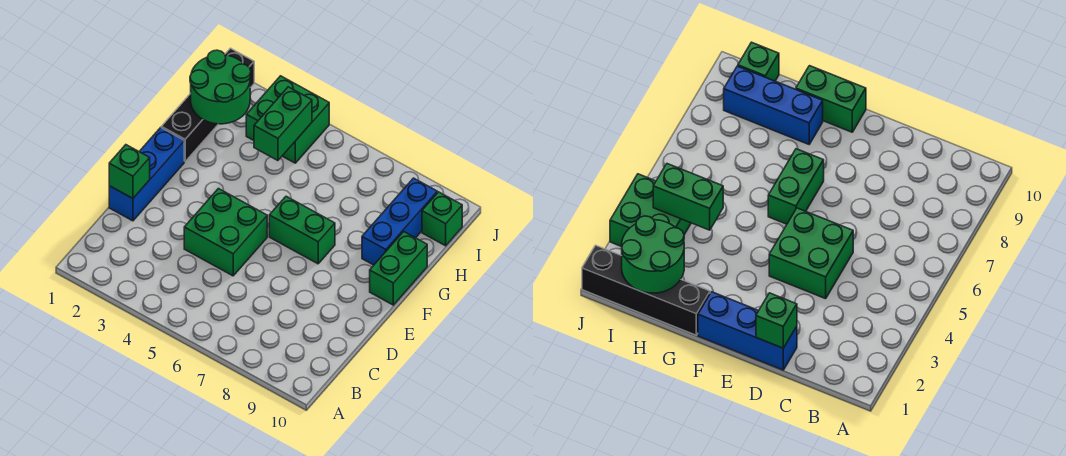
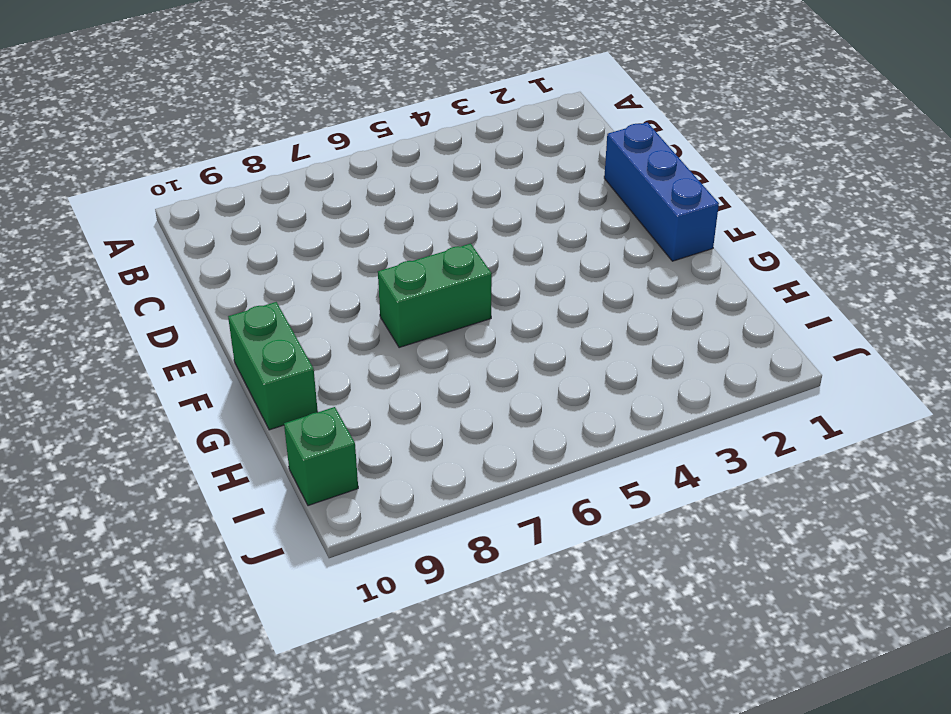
none -> green brick D4:E5 level 1
none -> black brick G1:J1 level 1

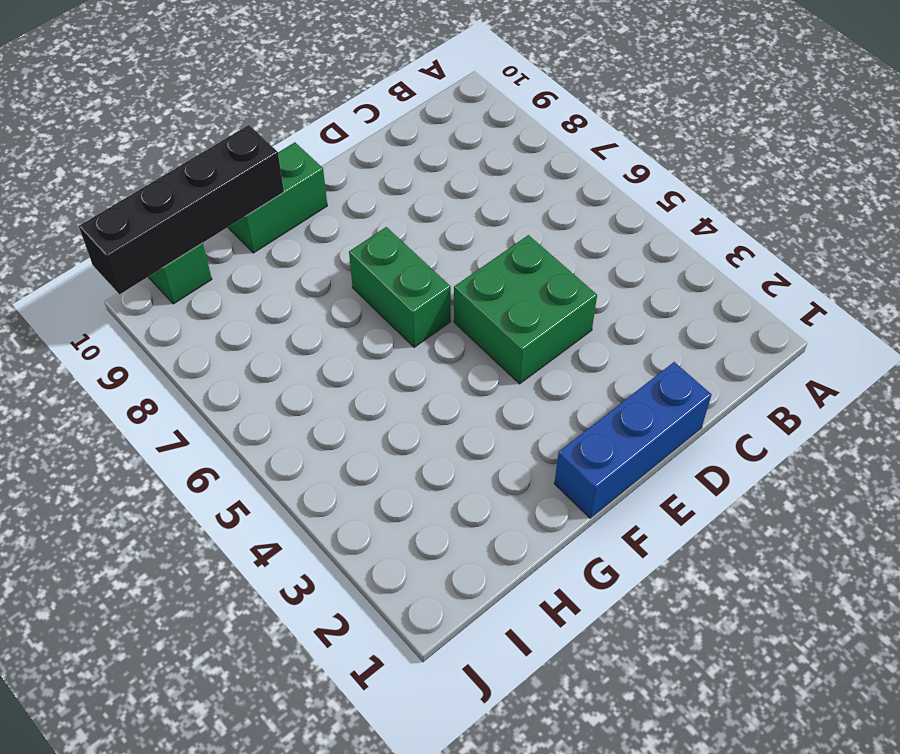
black brick G10:J10 level 2 -> black brick G1:J1 level 1
none -> blue brick G9:I9 level 1
none -> green brick I3:J4 level 1

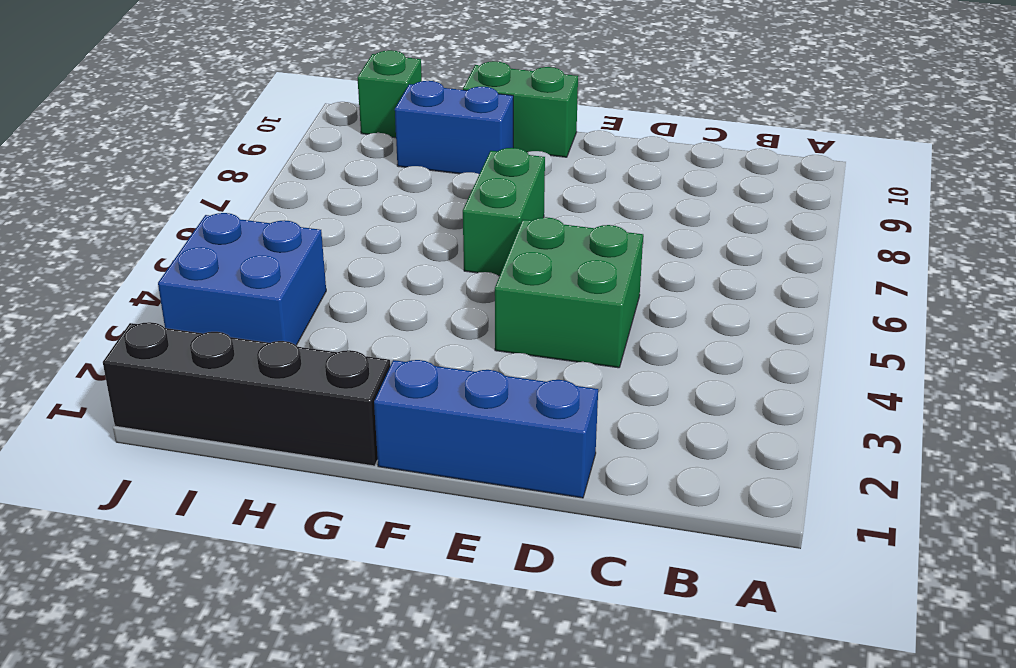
blue brick G9:H9 level 1 -> blue brick G9:I9 level 1
blue brick I3:J4 level 1 -> green brick I3:J4 level 1
none -> green brick D1 level 2
none -> green round brick H1:I2 level 2

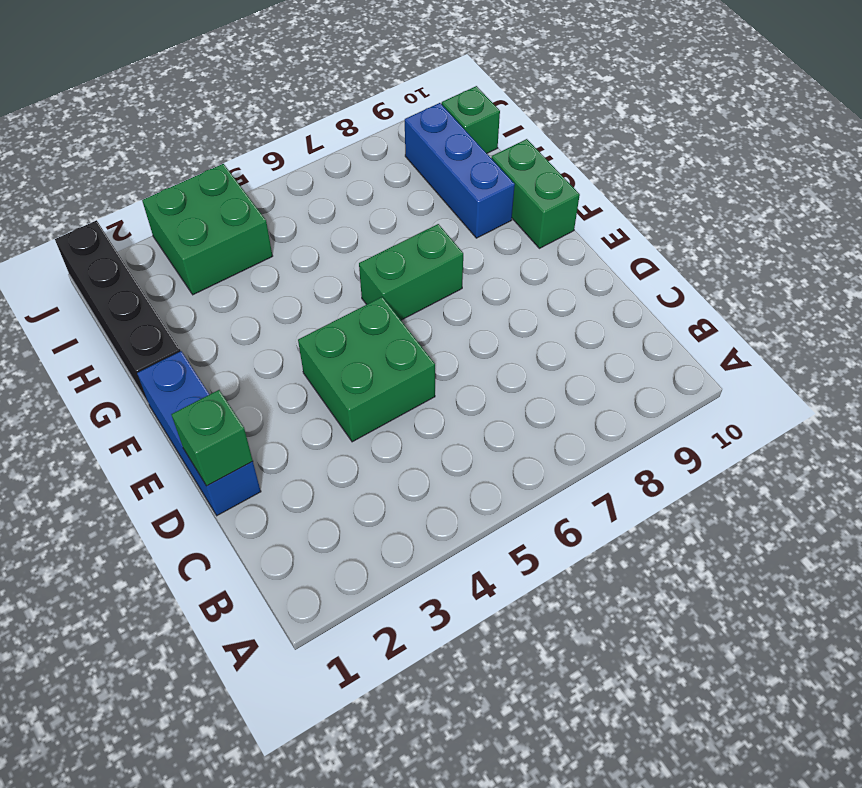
none -> green round brick H1:I2 level 2
none -> green brick H4:I4 level 2

